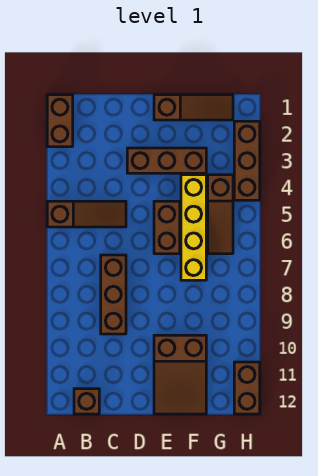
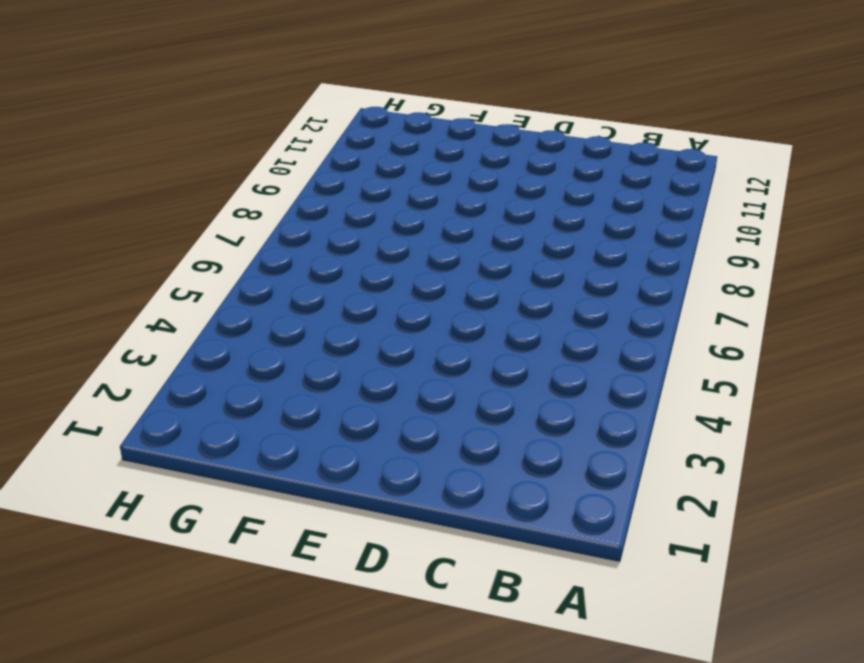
none -> brown brick A1:A2 level 1
none -> brown slope A5:C5 level 1 top A
none -> brown brick B12 level 1

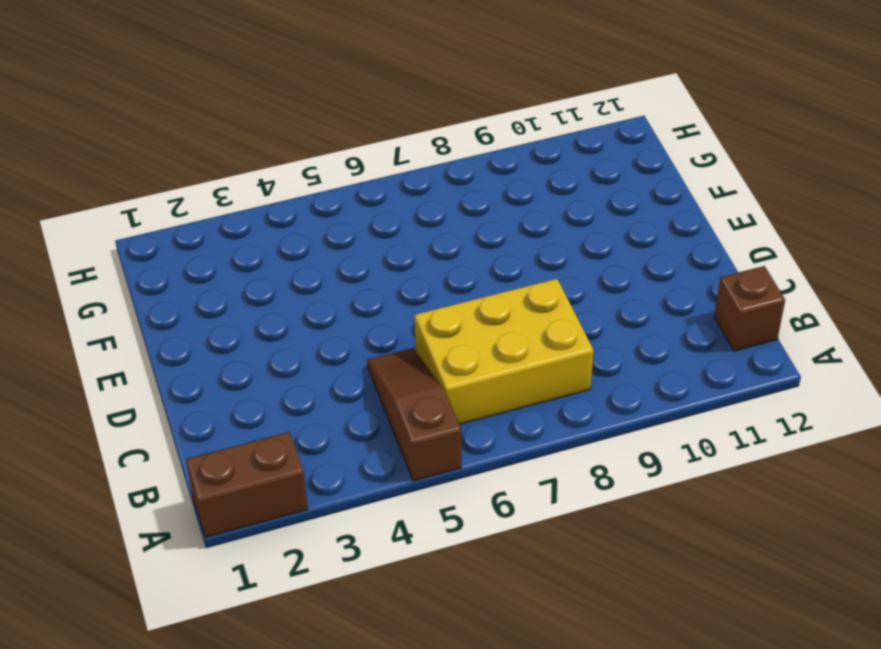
yellow brick B6:C8 level 1 -> brown brick C7:C9 level 1
none -> brown brick D3:F3 level 1
none -> brown slope E1:G1 level 1 top E
none -> brown brick E5:E6 level 1

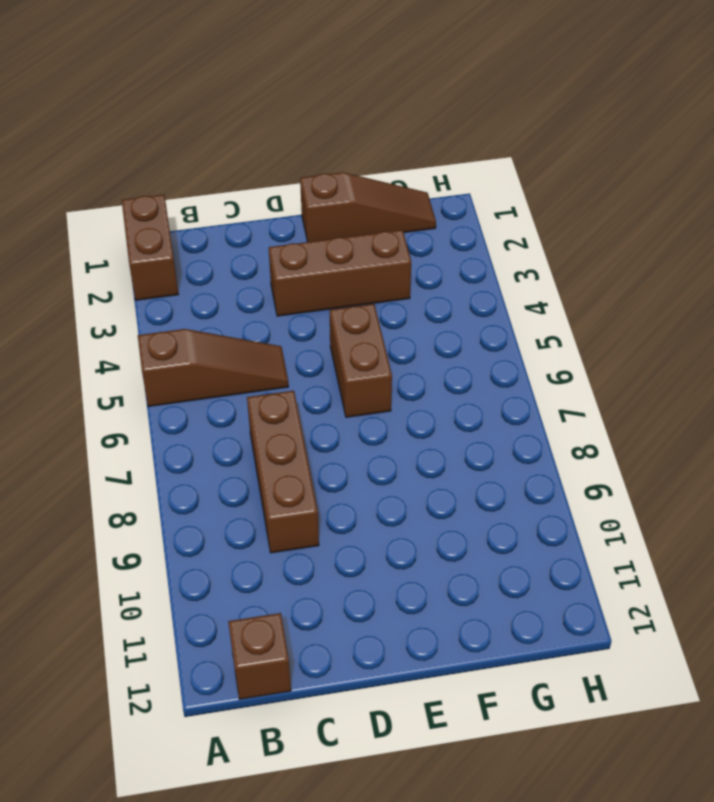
none -> brown slope E10:F12 level 1 top 10
none -> yellow brick F4:F7 level 1
none -> brown slope G4:G6 level 1 top 4

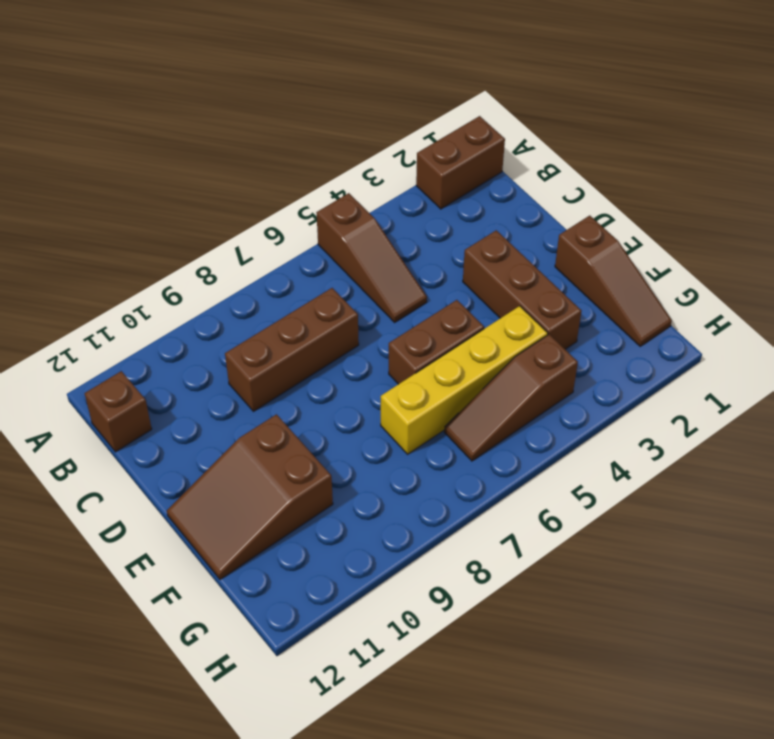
none -> brown brick H2:H4 level 1
none -> brown brick H11:H12 level 1

